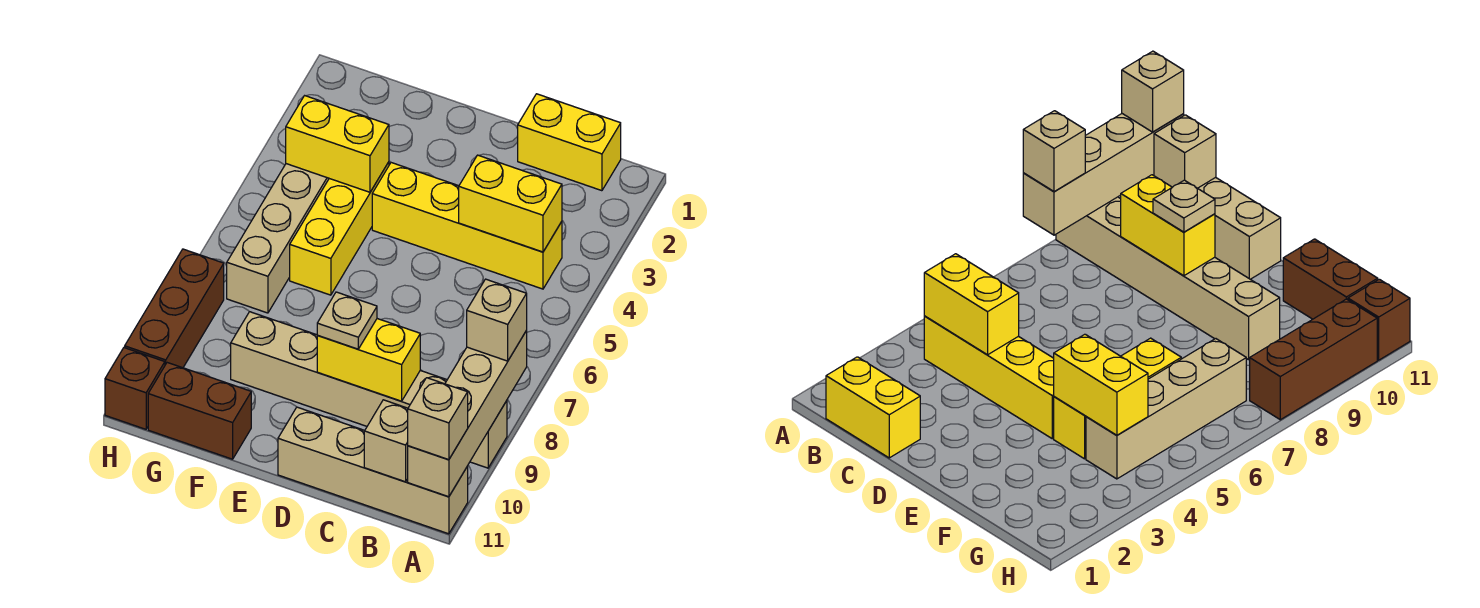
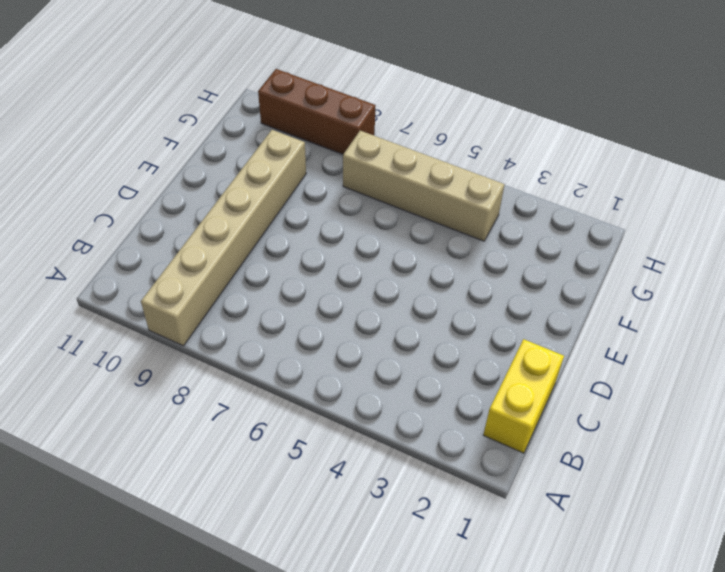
none -> tan brick A11:D11 level 1
none -> yellow brick B4:E4 level 1
none -> yellow brick F4:F6 level 1

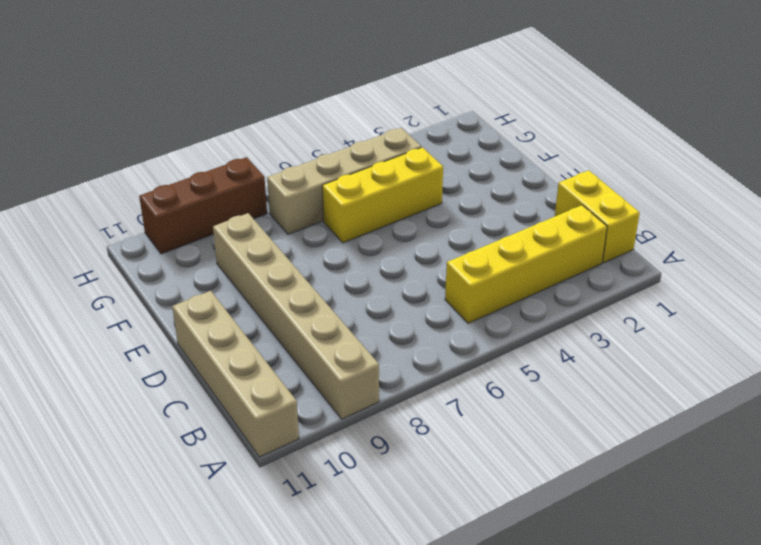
yellow brick B2:B5 level 1 -> yellow brick B4:E4 level 1
none -> brown brick F11:G11 level 1
none -> brown brick H11 level 1
none -> tan brick A8:A11 level 2

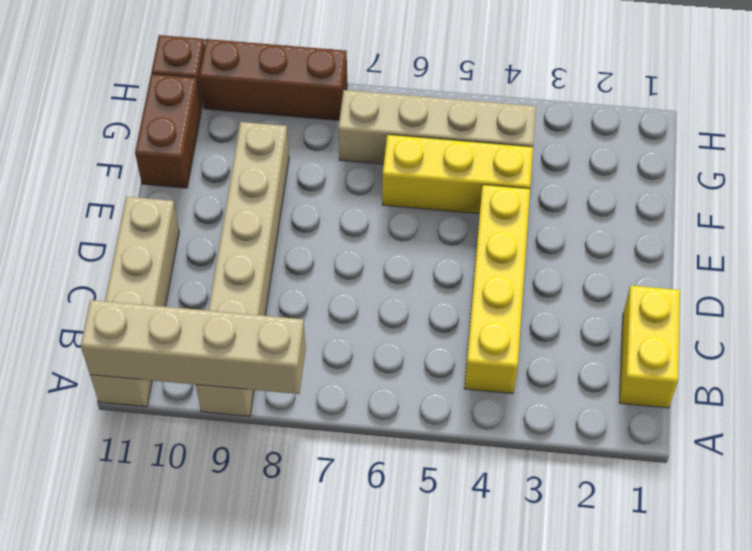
none -> yellow brick B4:C4 level 2
none -> tan brick B11 level 2
none -> yellow brick C9:D9 level 2

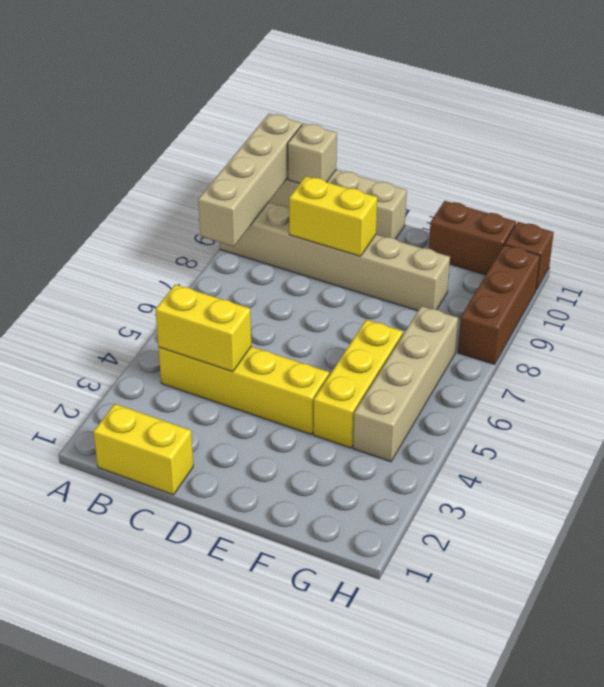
none -> yellow brick F4:G4 level 2
none -> tan brick A8 level 3
none -> tan brick A11 level 3

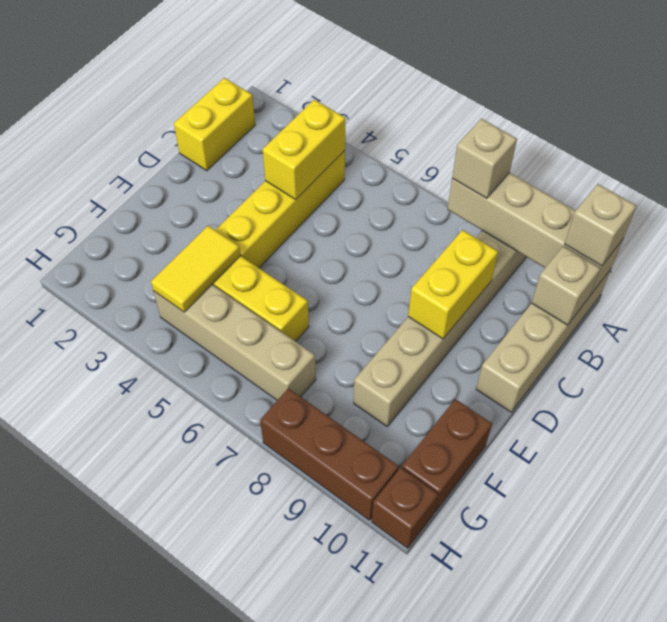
yellow tile F4:G4 level 2 -> yellow brick F4:G4 level 2
none -> tan plate D9 level 3

